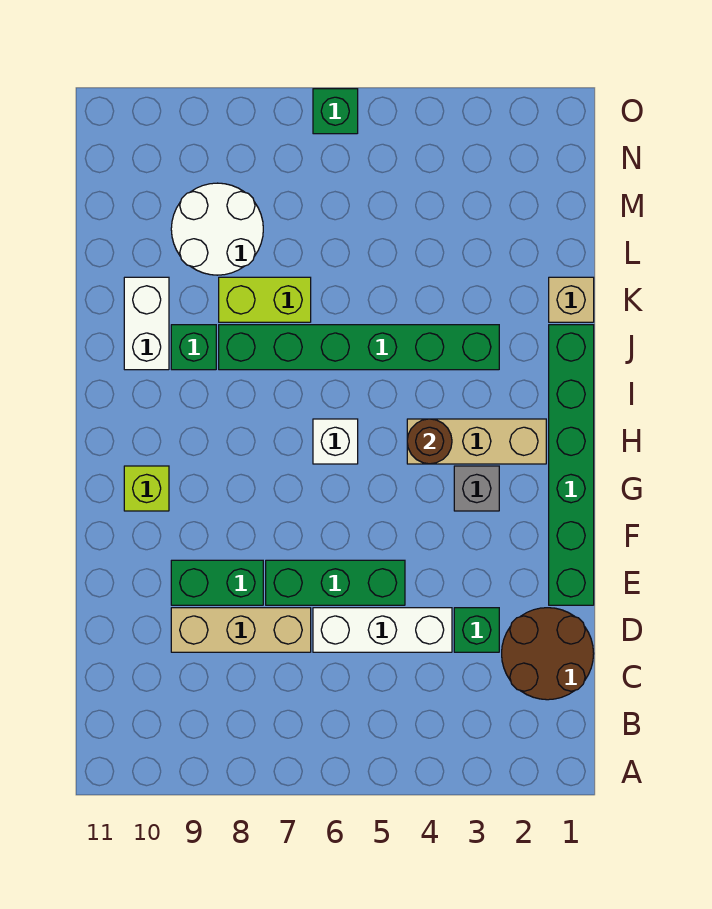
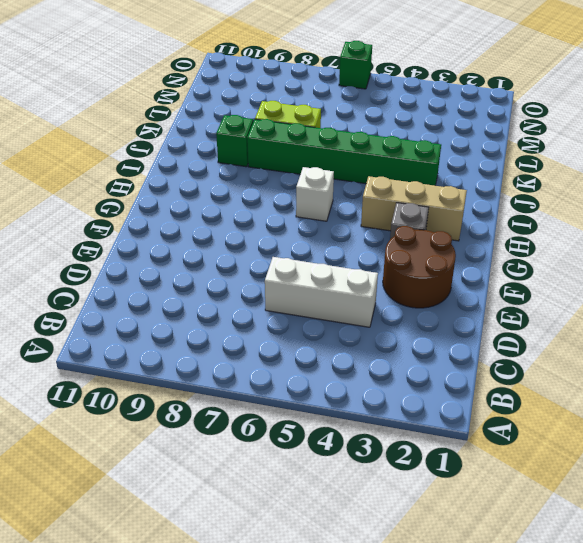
brown round brick E2:F3 level 1 -> brown round brick C1:D2 level 1
none -> green brick D3 level 1
none -> tan brick D7:D9 level 1
none -> green brick E1:J1 level 1

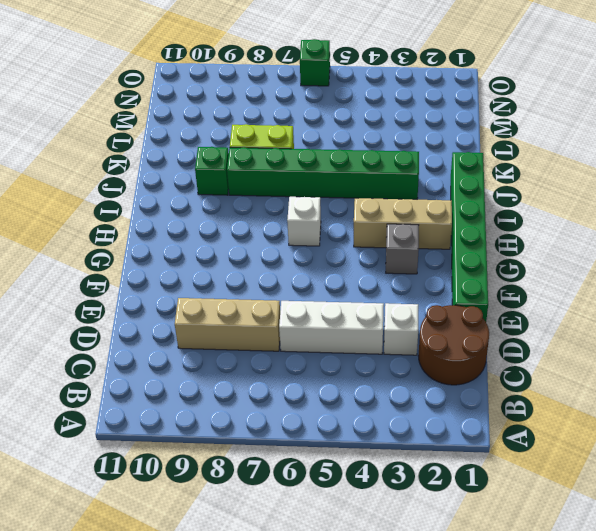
white brick D3 level 1 -> green brick D3 level 1
none -> green brick E5:E7 level 1
none -> green brick E8:E9 level 1
none -> lime brick G10 level 1

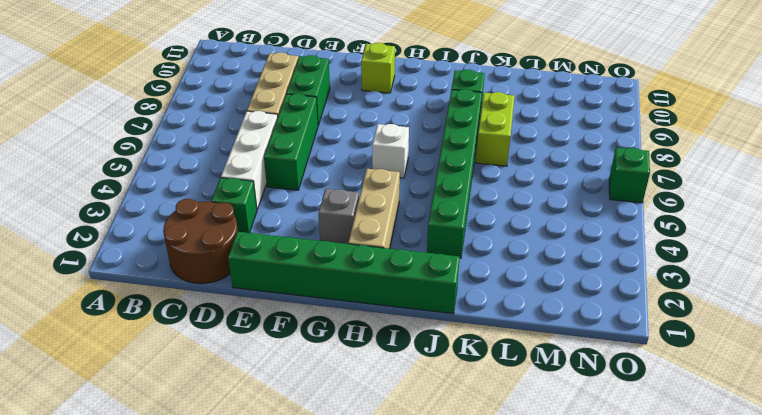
none -> white brick J10:K10 level 1
none -> tan brick K1 level 1
none -> white round brick L8:M9 level 1

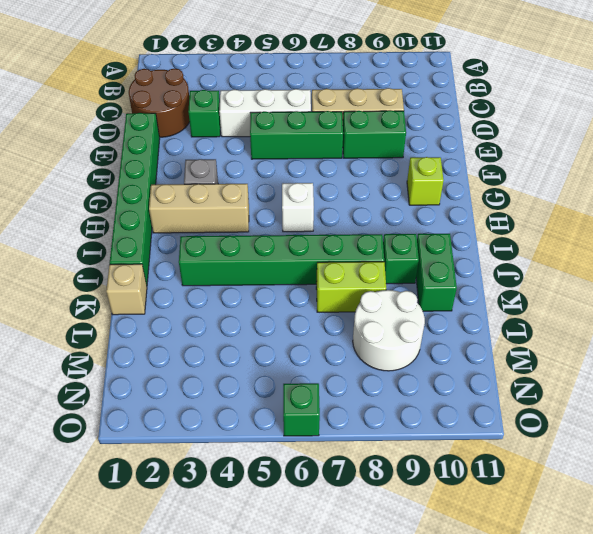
green brick J10:K10 level 1 -> white brick J10:K10 level 1
none -> brown round brick H4 level 2

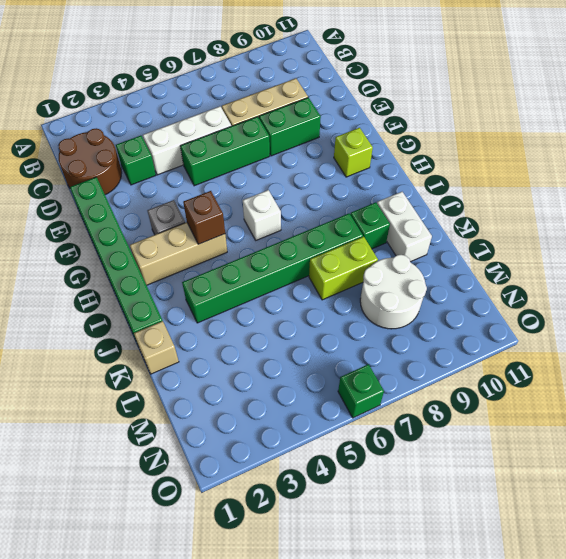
brown brick H4 level 2 -> brown round brick H4 level 2

